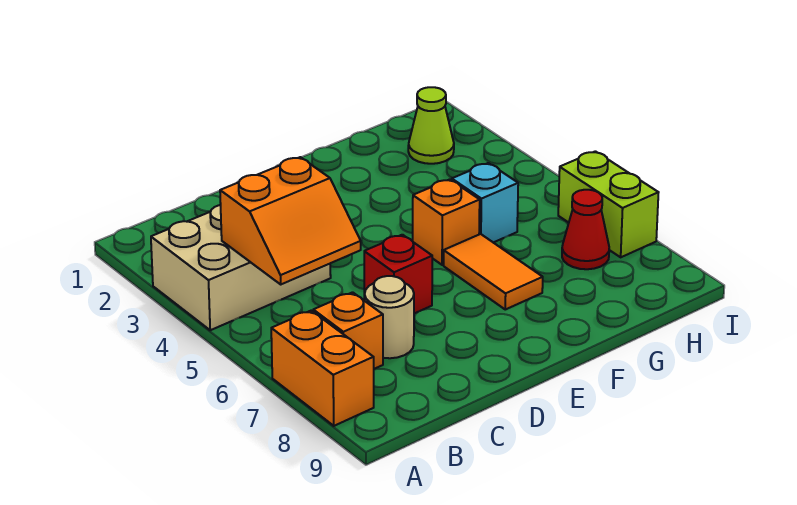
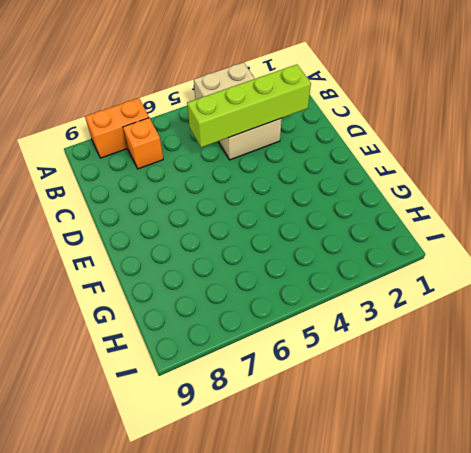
lime brick C2:C5 level 2 -> orange slope B4:C5 level 2 top 4
none -> tan round brick C7 level 1
none -> red brick D6 level 1
none -> orange brick F5 level 1

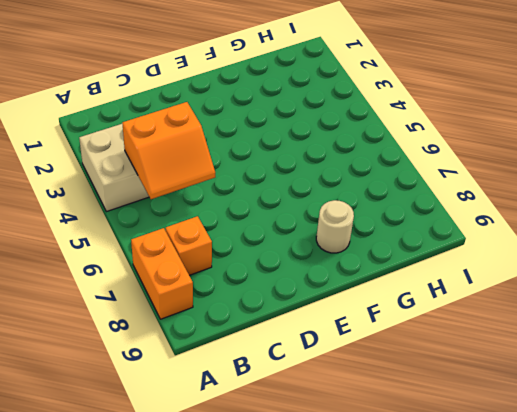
tan round brick F8 level 1 -> tan round brick C7 level 1
none -> red brick D6 level 1
none -> orange brick F5 level 1
none -> orange tile F6:F7 level 1

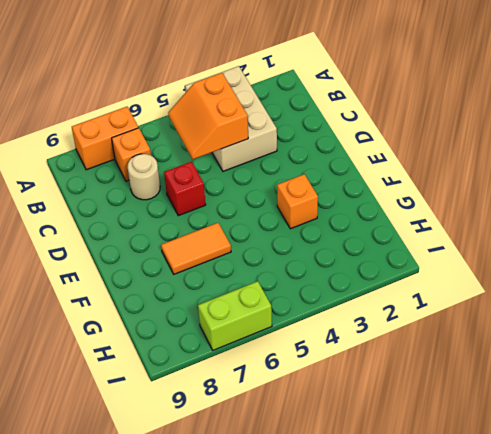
orange brick F3 level 1 -> orange brick F5 level 1
none -> cyan brick G5 level 1
none -> lime cone H2 level 1
none -> red cone H7 level 1

